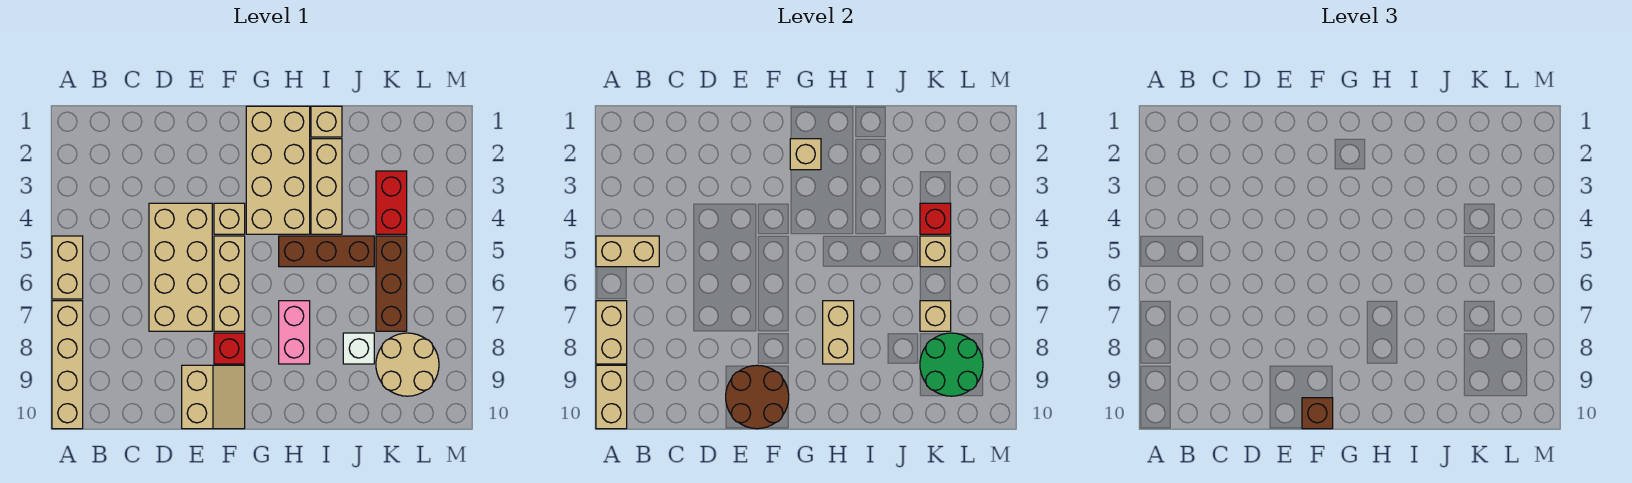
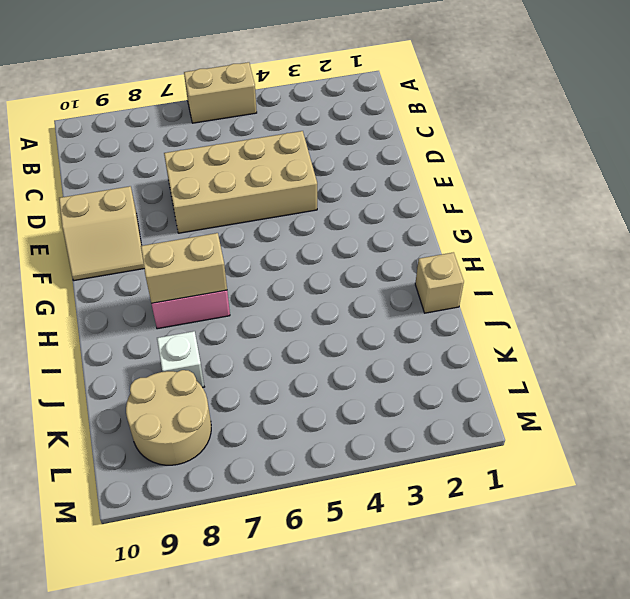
none -> tan brick A7:A10 level 1
none -> tan brick F4 level 1
none -> tan brick F5:F7 level 1

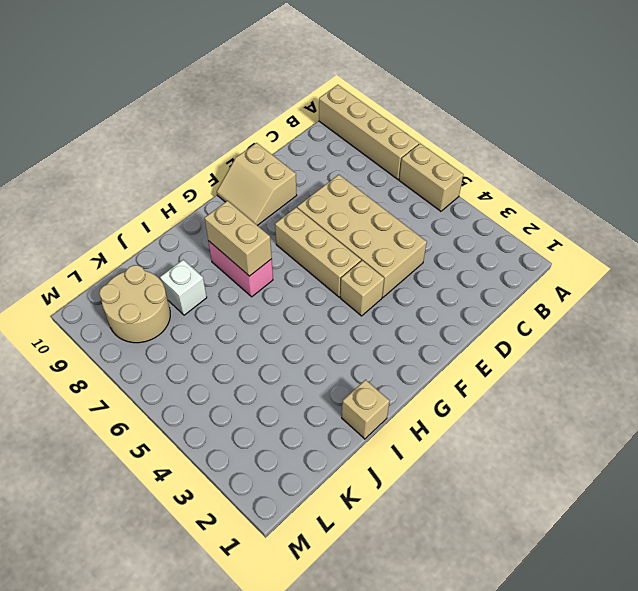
none -> red brick F8 level 1
none -> tan brick G1:H4 level 1
none -> brown brick H5:J5 level 1

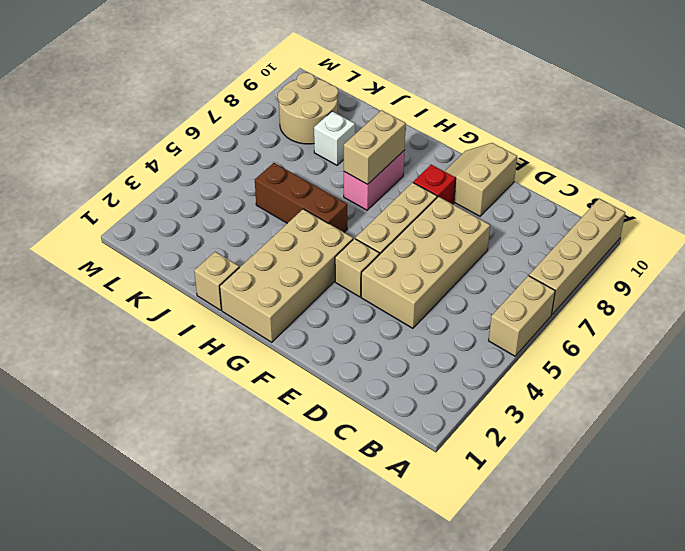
none -> tan brick I2:I4 level 1
none -> red brick K3:K4 level 1
none -> brown brick K5:K7 level 1

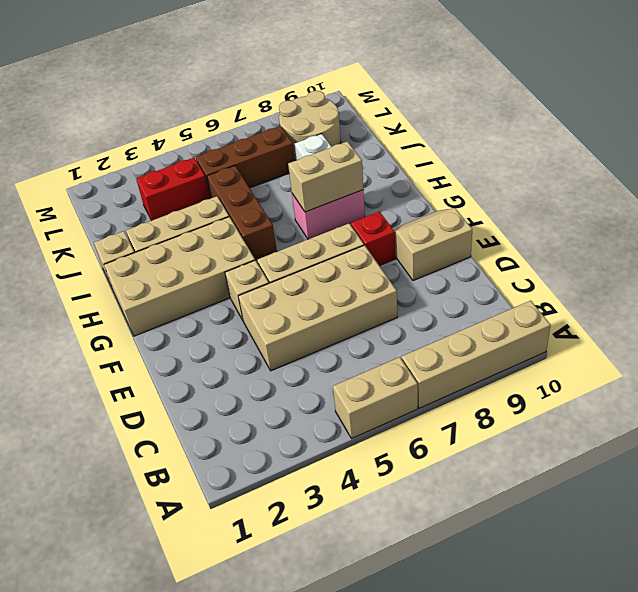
none -> tan brick A5:B5 level 2
none -> tan brick A7:A8 level 2
none -> tan brick A9:A10 level 2

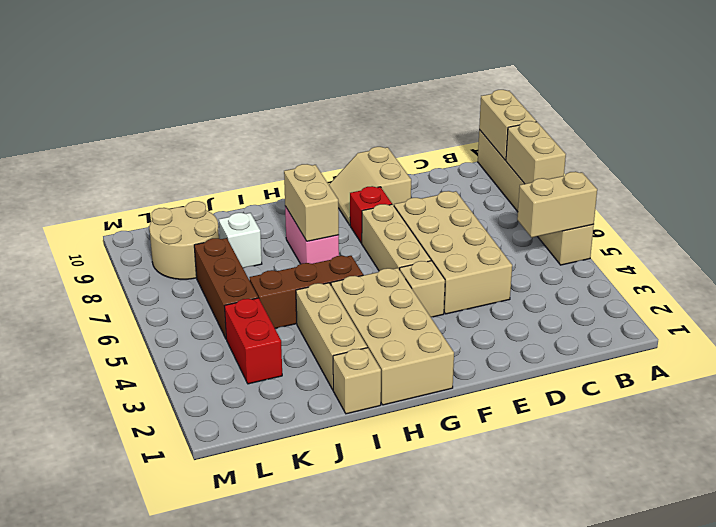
none -> brown round brick E9:F10 level 2
none -> tan brick G2 level 2
none -> red brick K4 level 2

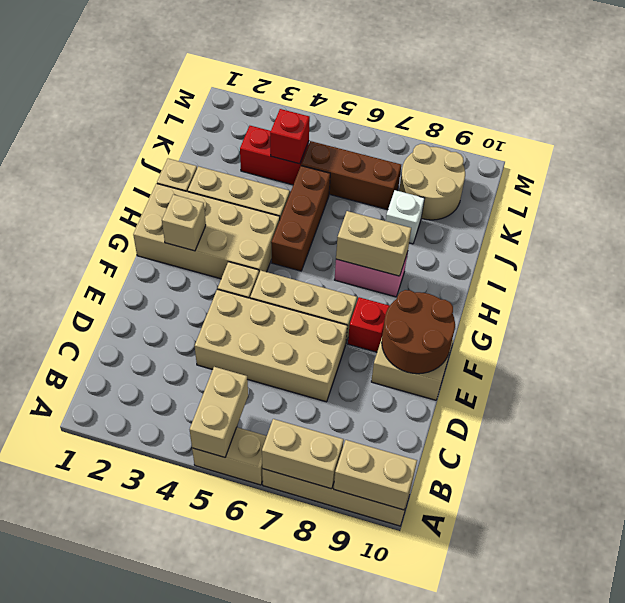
none -> tan brick K5 level 2
none -> tan brick K7 level 2
none -> green round brick K8:L9 level 2

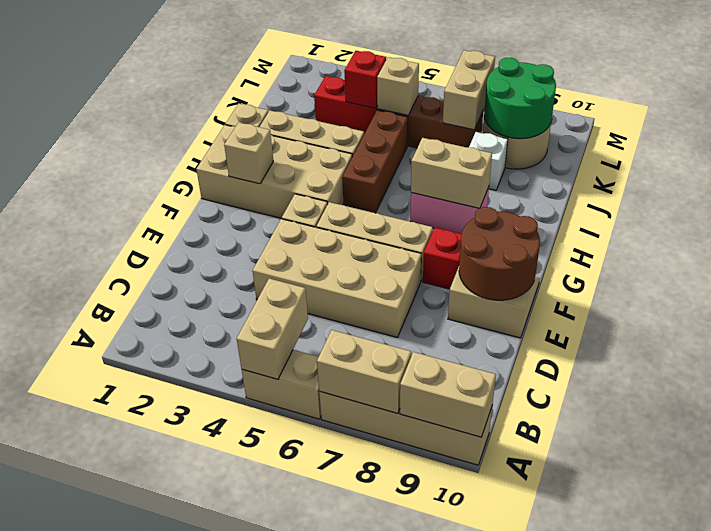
tan brick K7:L7 level 2 -> tan brick K7 level 2
none -> brown brick F10 level 3

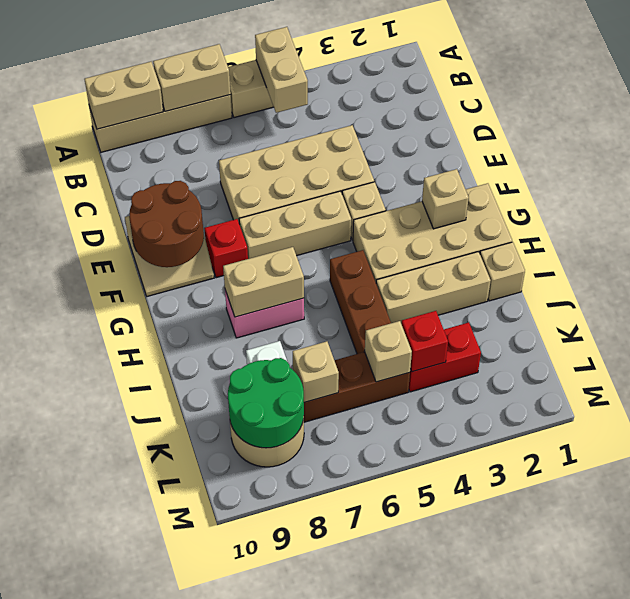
none -> brown brick F10 level 3

